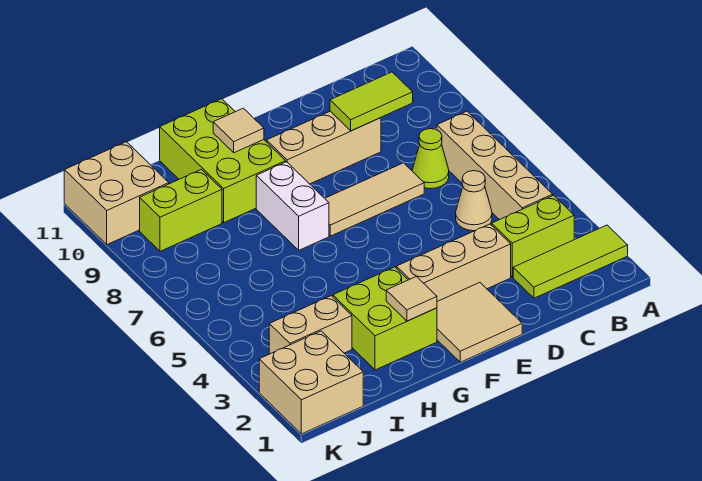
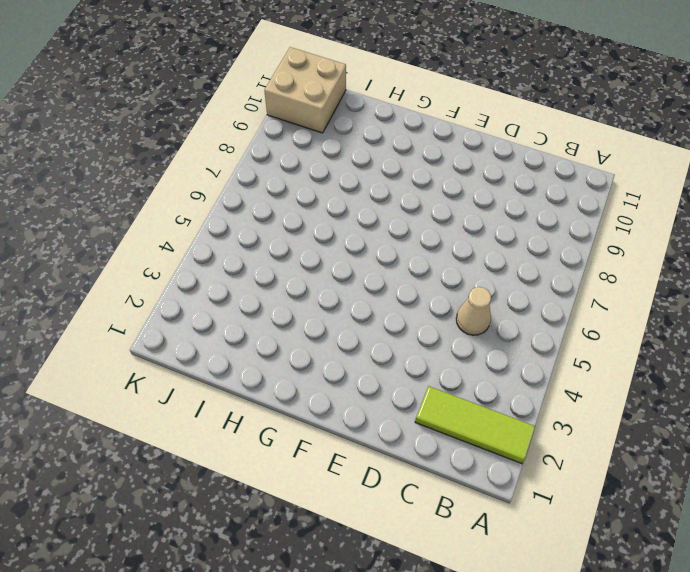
none -> lime brick B3:C3 level 1
none -> tan brick B4:B7 level 1
none -> lime cone C7 level 1

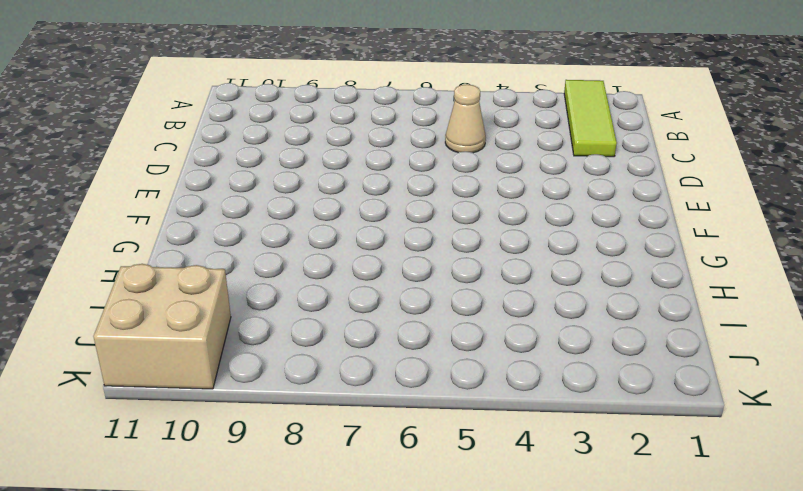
none -> lime brick B3:C3 level 1
none -> tan brick B4:B7 level 1
none -> lime cone C7 level 1

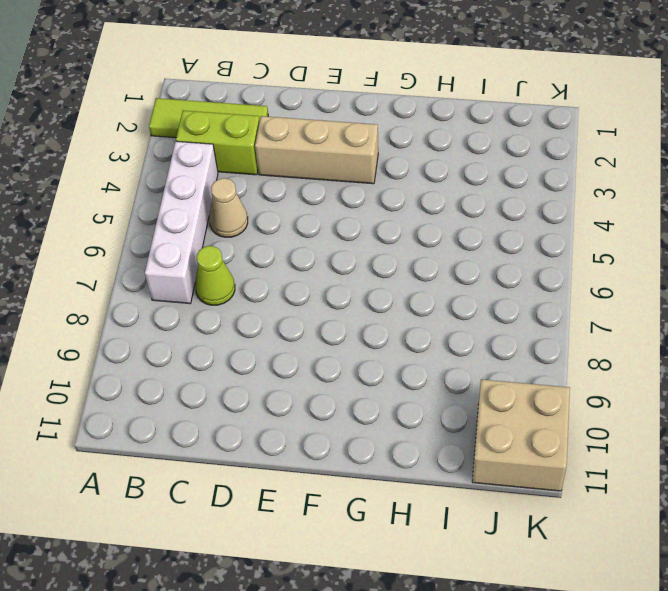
white brick B4:B7 level 1 -> tan brick B4:B7 level 1
none -> tan tile D7:F7 level 1
none -> tan brick D9:F9 level 1
none -> tan tile E1:F2 level 1

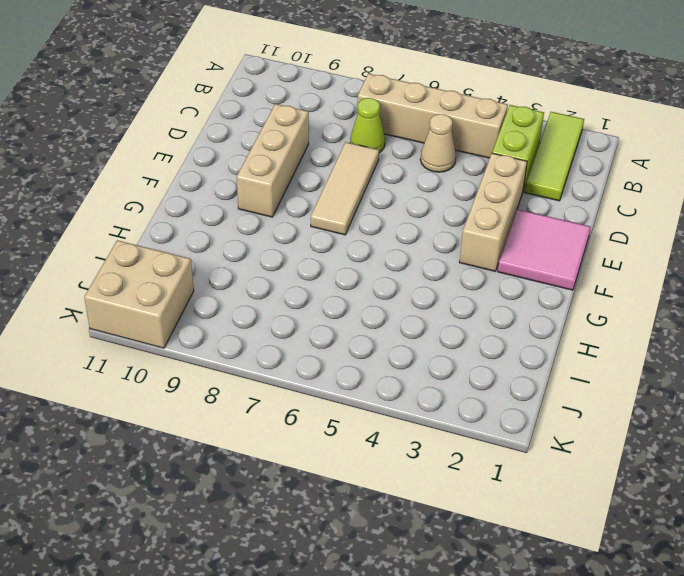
pink tile E1:F2 level 1 -> tan tile E1:F2 level 1
none -> lime brick G2:H3 level 1
none -> white brick G7:G8 level 1
none -> lime brick G9:H11 level 1

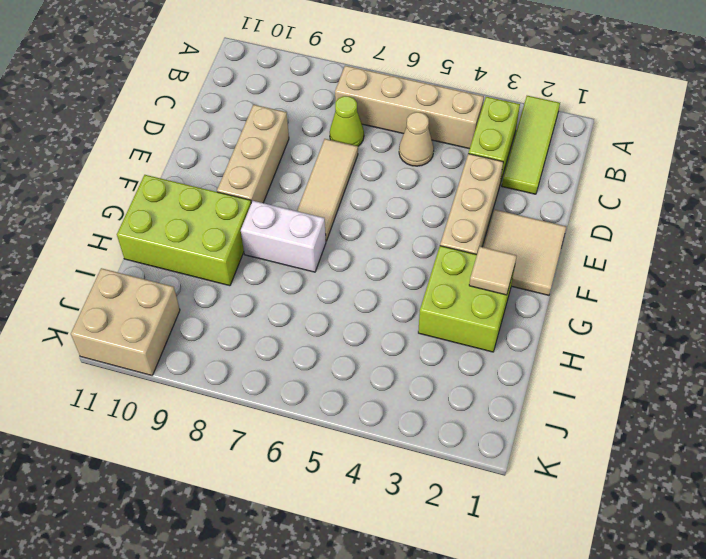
none -> tan brick I3:J3 level 1
none -> lime brick I9:J9 level 1
none -> tan brick J1:K2 level 1

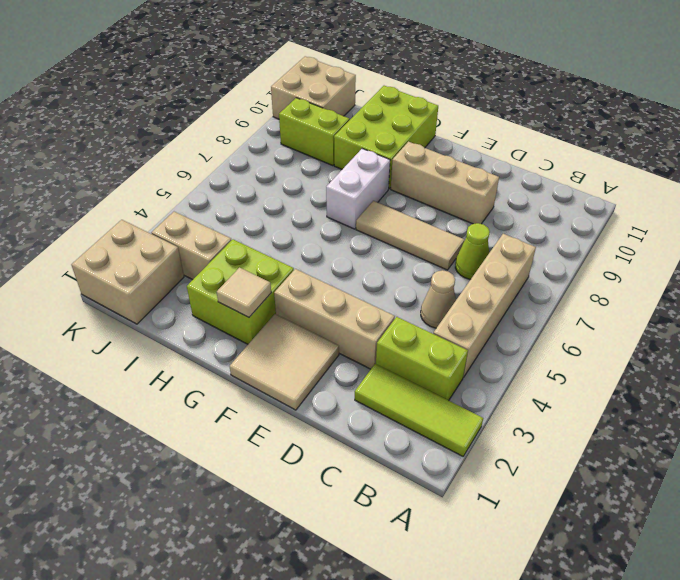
none -> lime tile C9:D9 level 2
none -> tan tile G10 level 2

